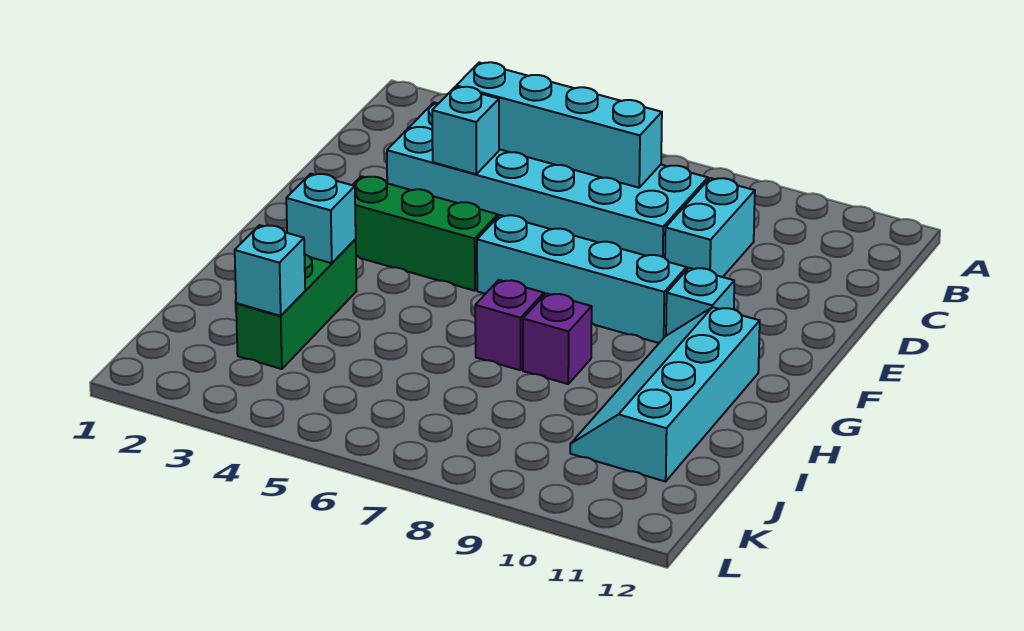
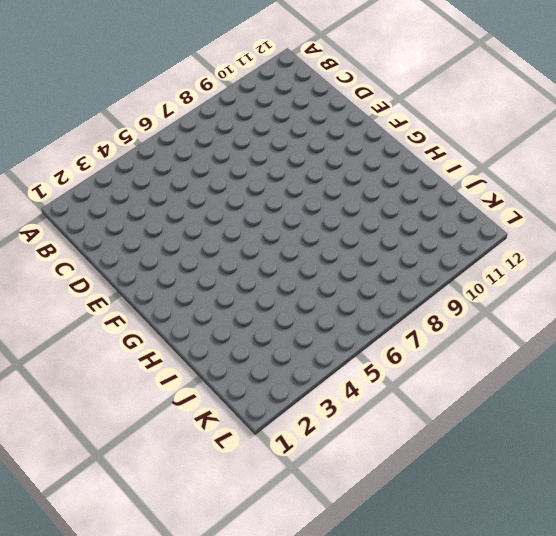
none -> cyan brick C3:D8 level 1
none -> cyan brick C9:D9 level 1
none -> green brick F3:F5 level 1

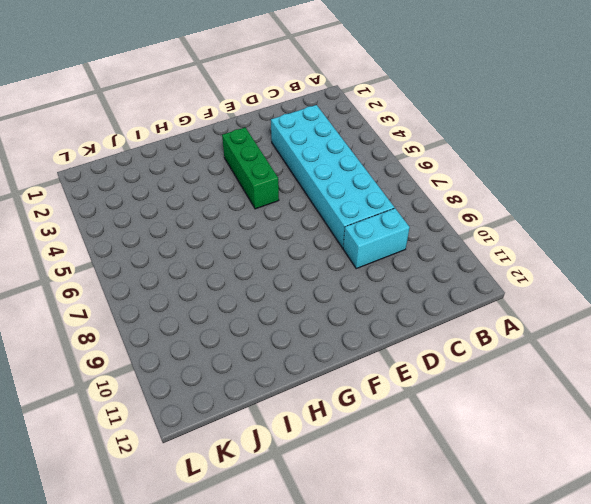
none -> cyan brick F6:F9 level 1
none -> cyan brick F10 level 1
none -> cyan slope G10:J11 level 1 top 11

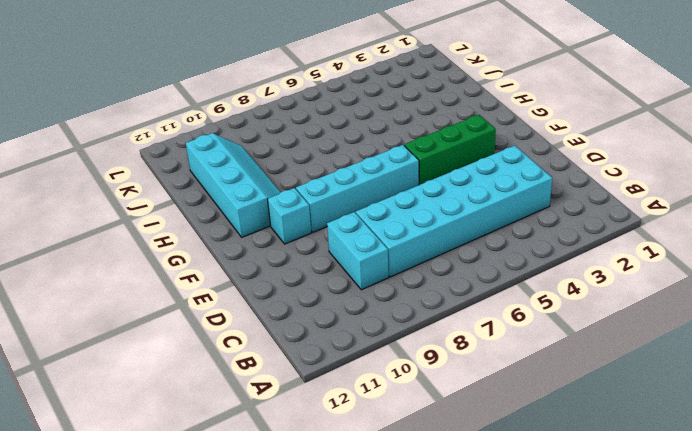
none -> green brick H3:J3 level 1
none -> purple brick H7 level 1
none -> purple brick H8 level 1

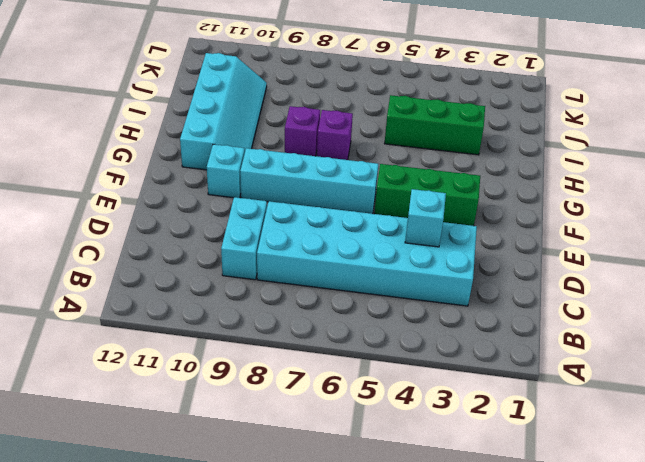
green brick I3:I5 level 1 -> green brick H3:J3 level 1
none -> cyan brick C4:C7 level 2
none -> cyan brick H3 level 2
none -> cyan brick J3 level 2

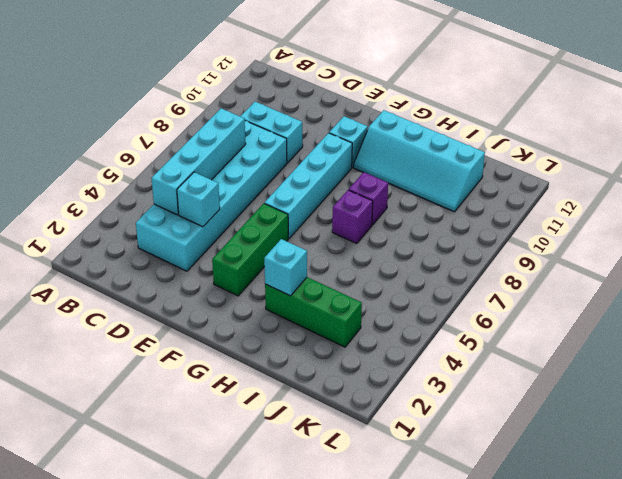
none -> cyan brick J3 level 2

